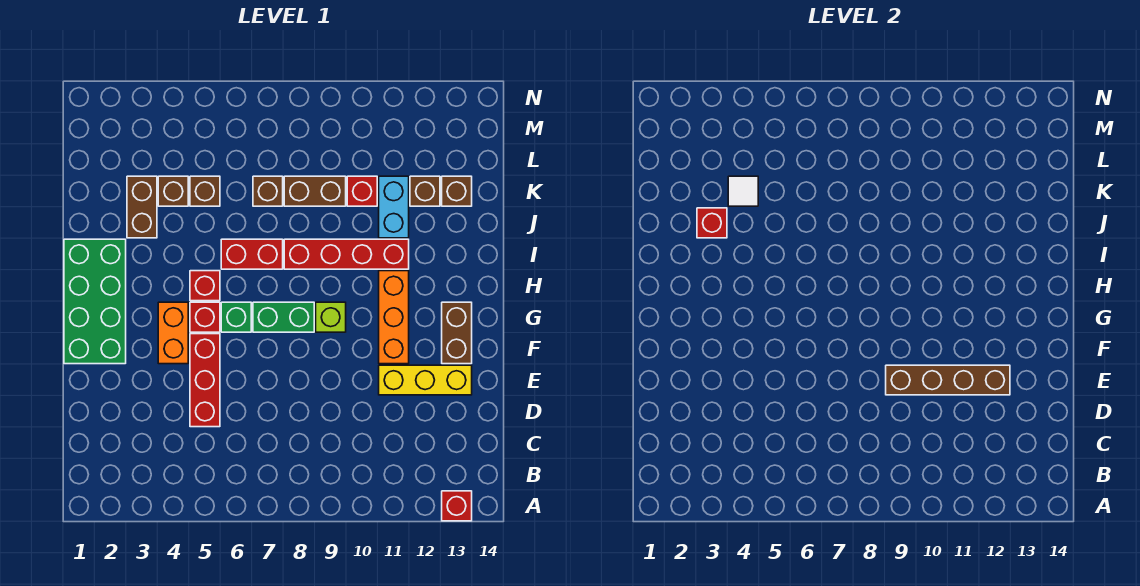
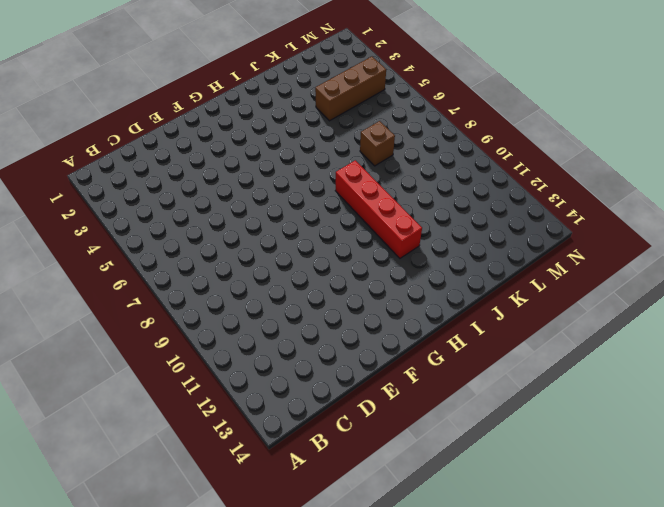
brown brick K4:M4 level 1 -> brown brick K4 level 1
none -> red brick A13 level 1
none -> red brick D5:F5 level 1
none -> yellow brick E11:E13 level 1

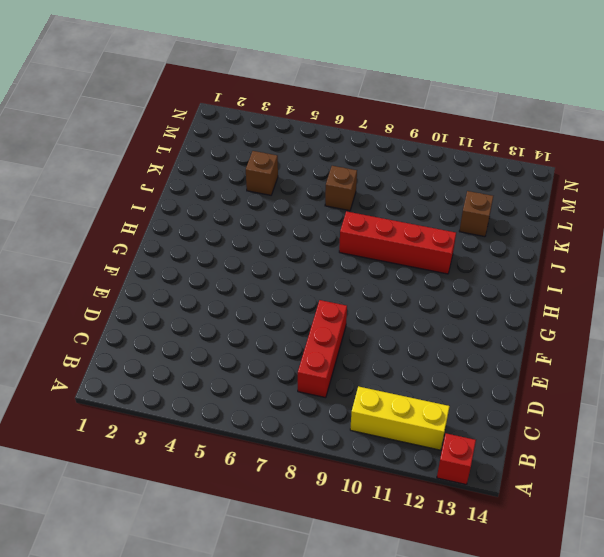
yellow brick B10:B12 level 1 -> yellow brick E11:E13 level 1
red brick C8:E8 level 1 -> red brick D5:F5 level 1
none -> green brick F1:I2 level 1
none -> orange brick F4:G4 level 1
none -> orange brick F11:H11 level 1

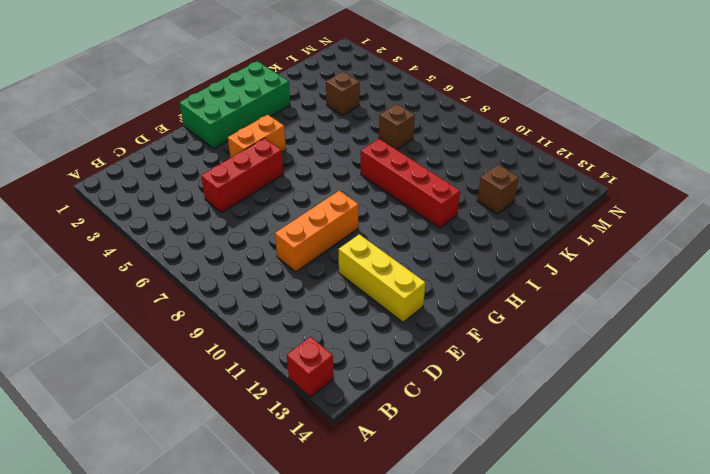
orange brick D9:F9 level 1 -> orange brick F11:H11 level 1
none -> brown brick F13:G13 level 1
none -> red brick G5 level 1
none -> green brick G6 level 1

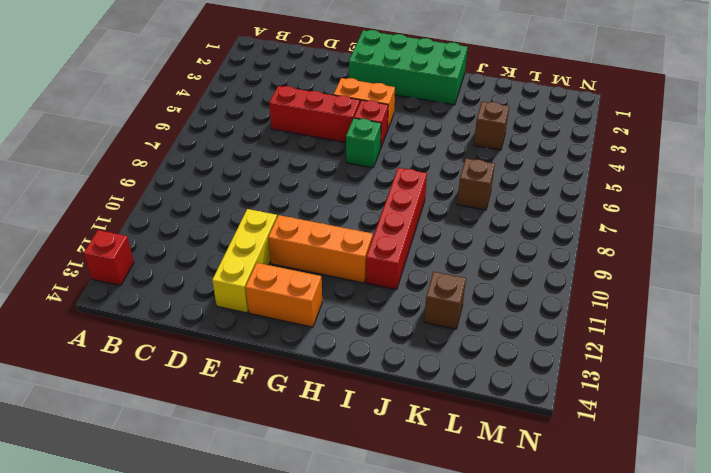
orange brick F13:G13 level 1 -> brown brick F13:G13 level 1
none -> green brick G7:G8 level 1
none -> lime brick G9 level 1
none -> red brick H5 level 1

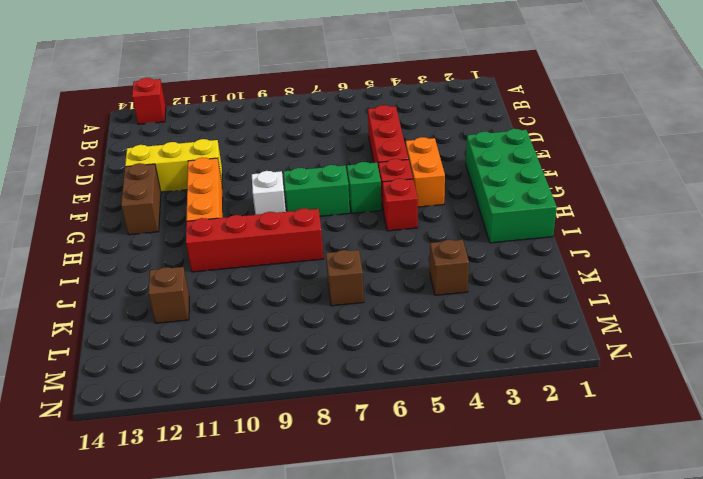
white brick G9 level 1 -> lime brick G9 level 1
none -> red brick I6:I7 level 1
none -> brown brick J3:K3 level 1
none -> cyan brick J11:K11 level 1

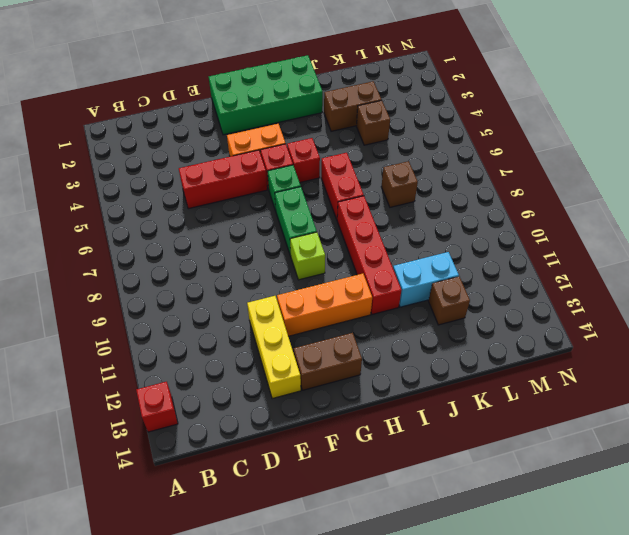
none -> brown brick K5 level 1
none -> brown brick K8:K9 level 1
none -> red brick K10 level 1

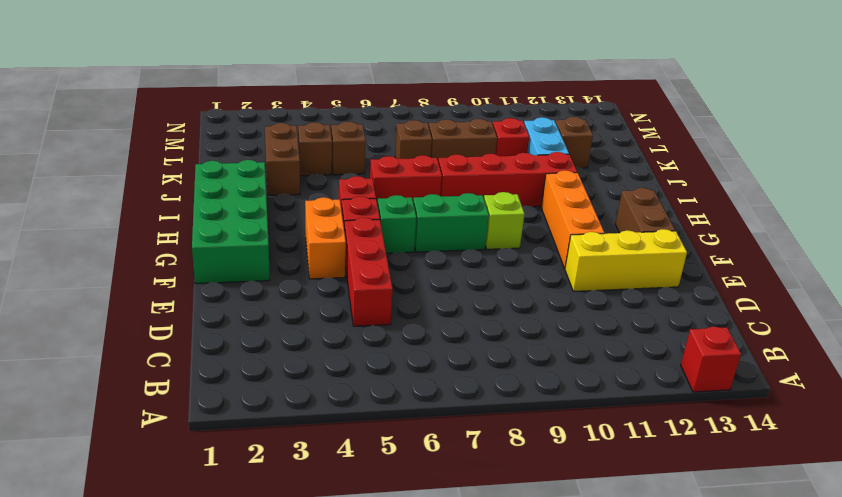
none -> brown brick K13 level 1
none -> brown brick E9:E12 level 2
none -> red brick J3 level 2

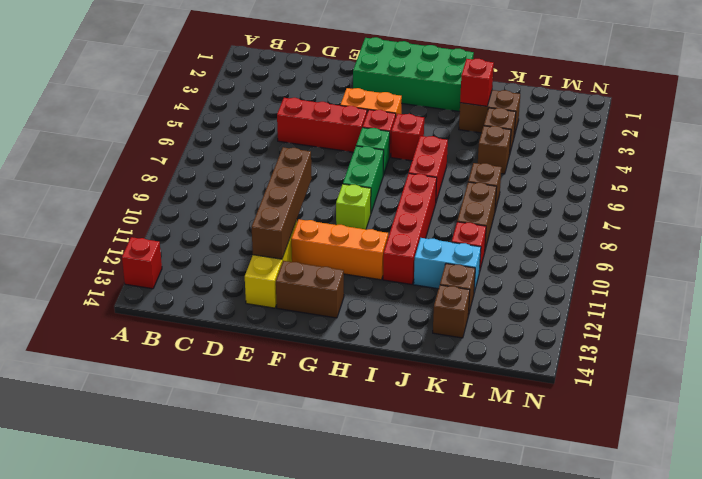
none -> white tile K4 level 2

